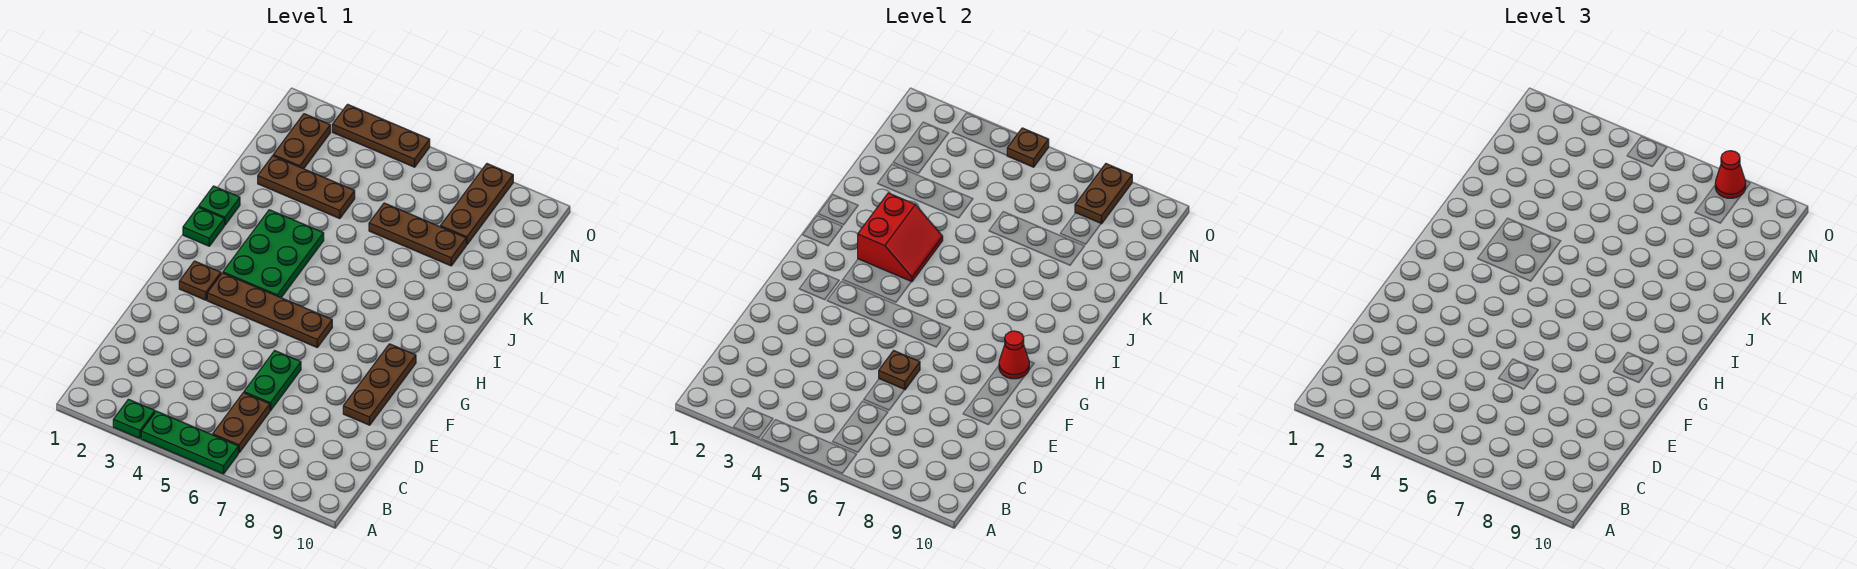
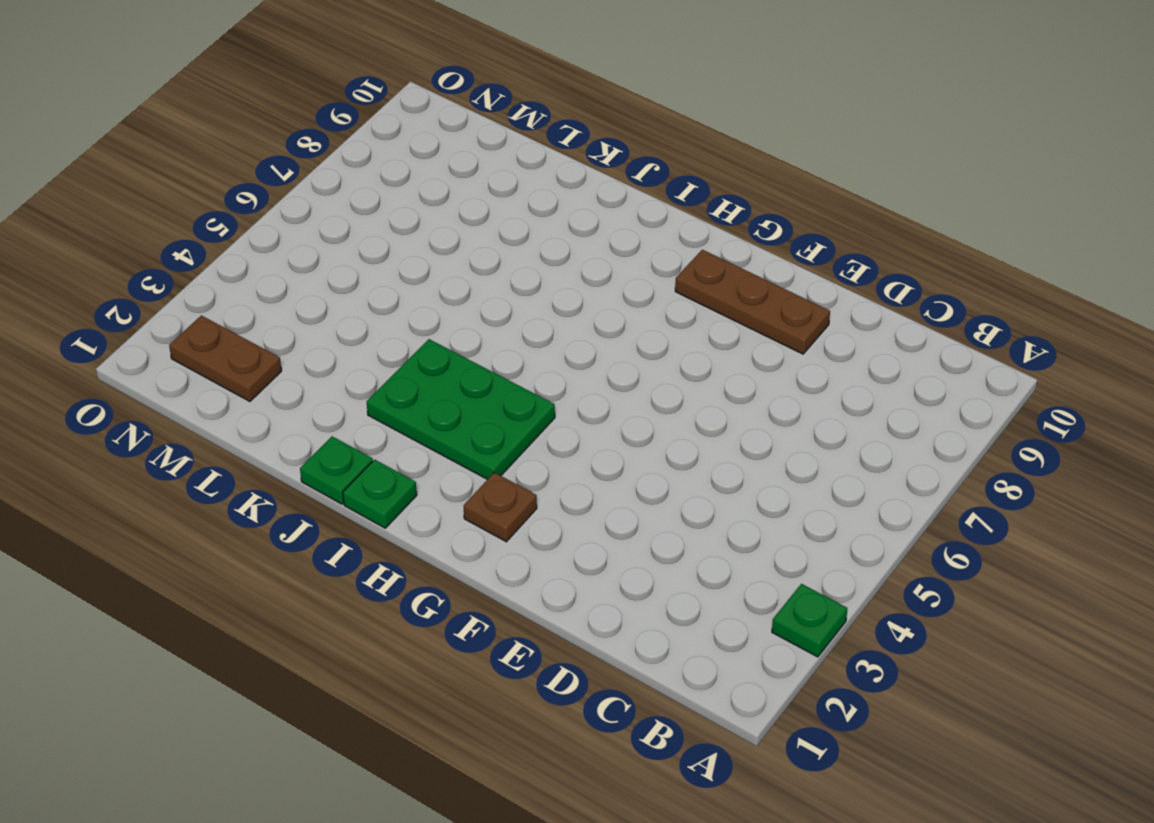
none -> green plate A4:A6 level 1
none -> brown plate B6:C6 level 1
none -> green plate D6:E6 level 1

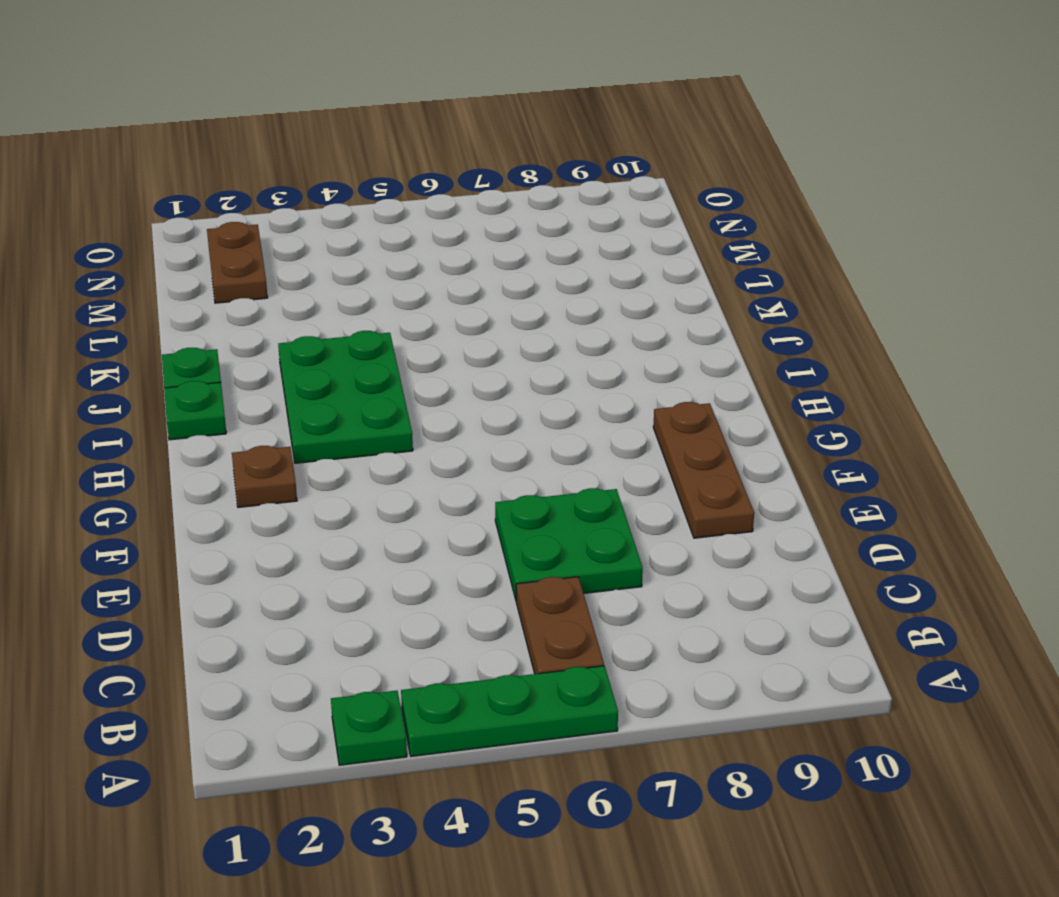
green plate D6:E7 level 1 -> green plate D6:E6 level 1
none -> brown plate G3:G6 level 1
none -> brown plate L2:L4 level 1
none -> brown plate L6:L8 level 1

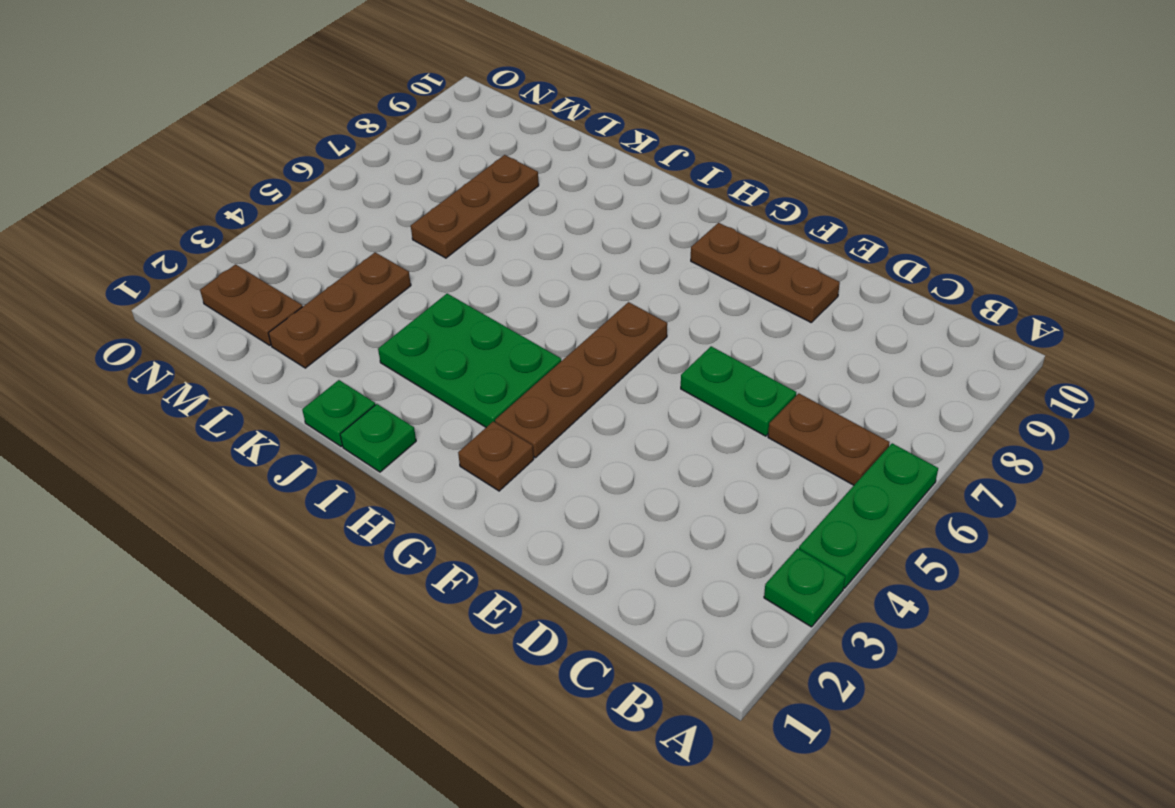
none -> brown plate M8:O8 level 1
none -> brown plate O3:O5 level 1
none -> brown plate E6 level 2

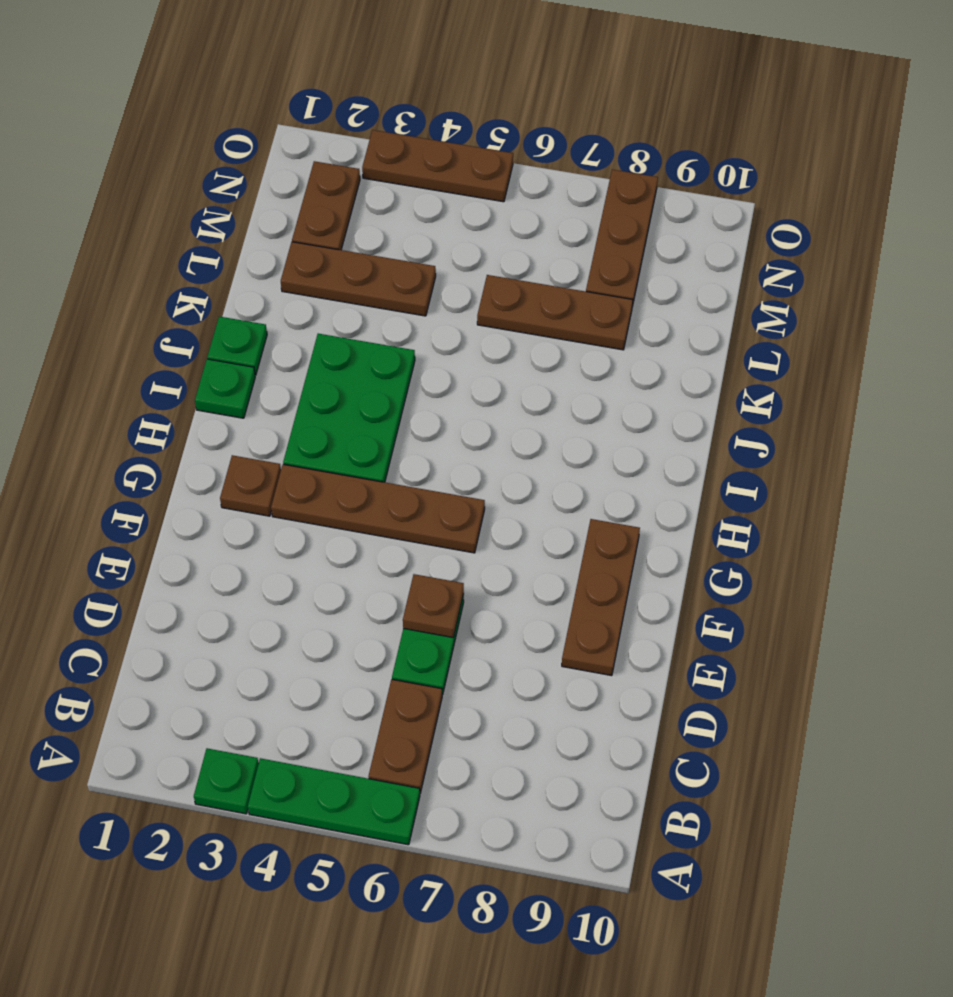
none -> red cone G9 level 2
none -> red slope I3:J4 level 2 top 3
none -> brown plate N8:O8 level 2

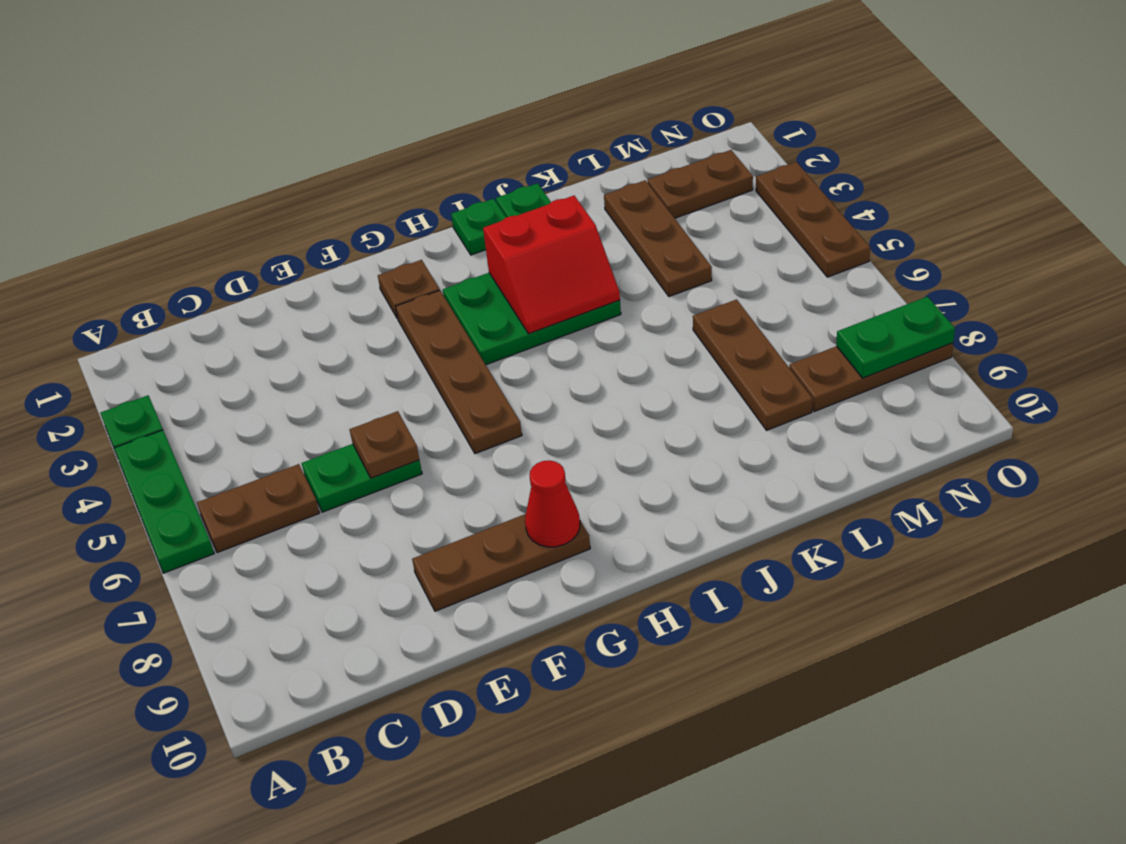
green plate N8:O8 level 2 -> brown plate N8:O8 level 2
none -> brown plate O5 level 2
none -> red cone O8 level 3

